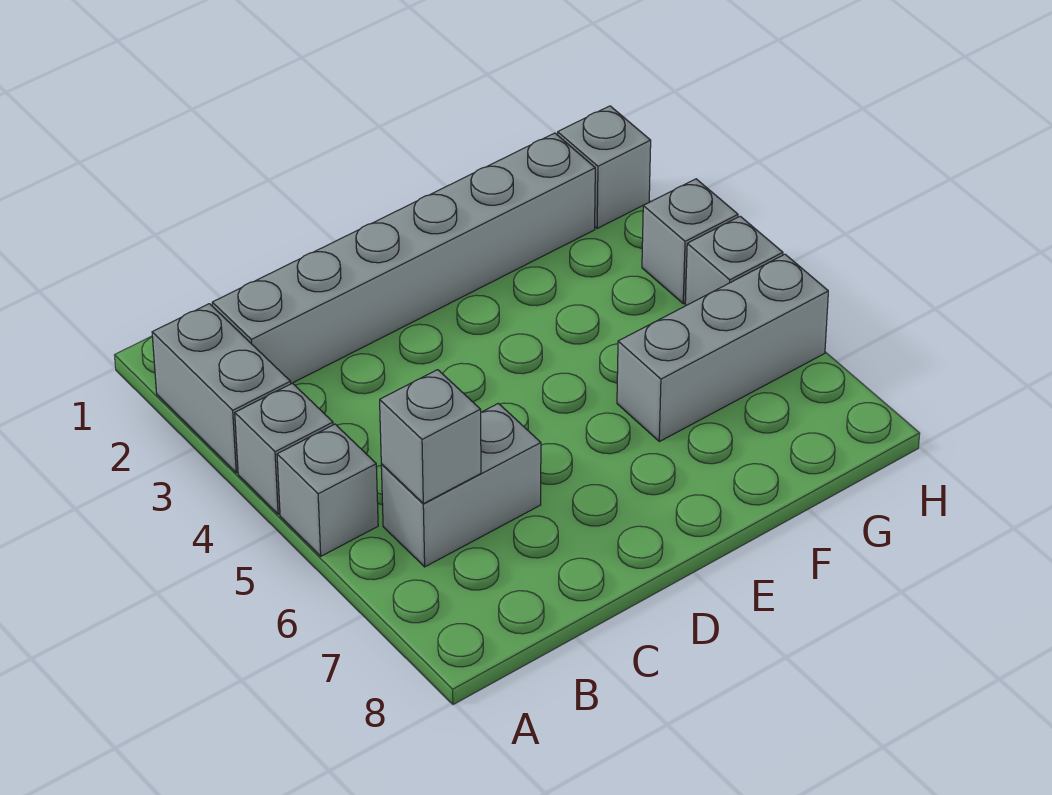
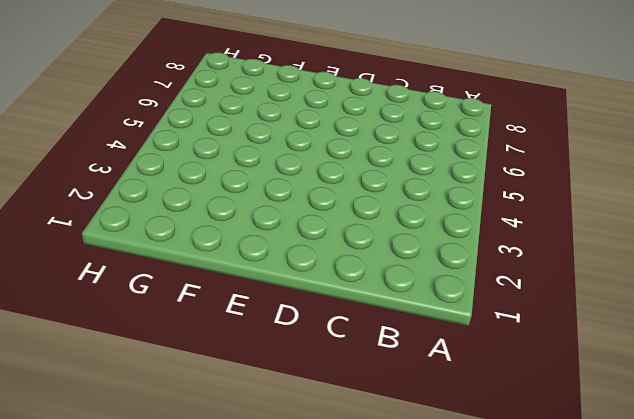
none -> grey brick A2:A3 level 1
none -> grey brick A4 level 1

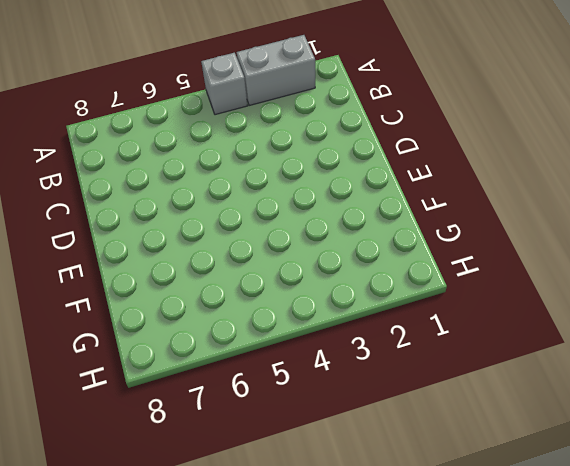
none -> grey brick A5 level 1
none -> grey brick B2:G2 level 1

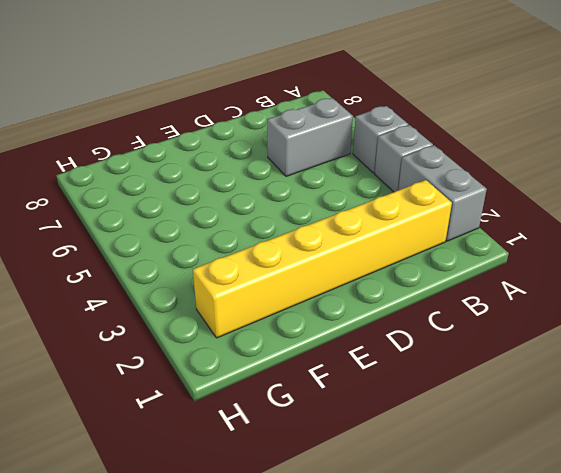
yellow brick B2:G2 level 1 -> grey brick B2:G2 level 1
none -> grey brick F6:H6 level 1
none -> grey brick H2 level 1

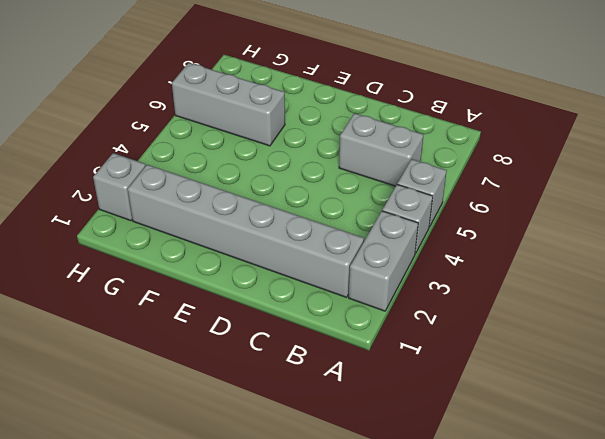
none -> grey brick H4 level 1
none -> grey brick H5 level 1

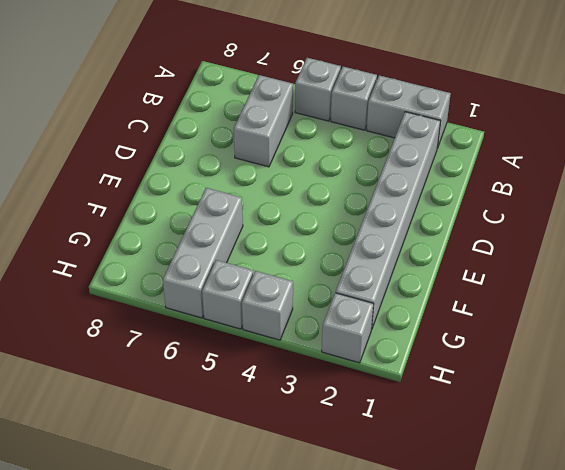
none -> grey brick B6 level 2

